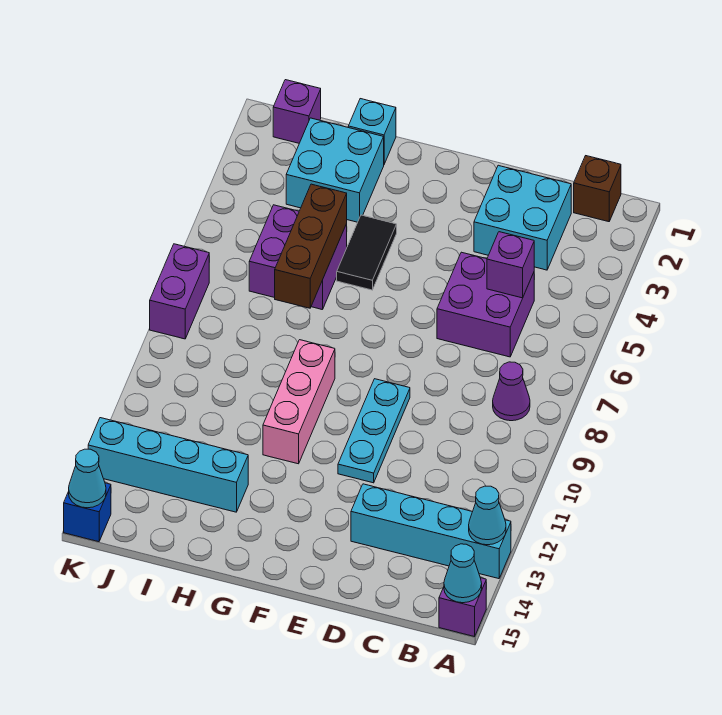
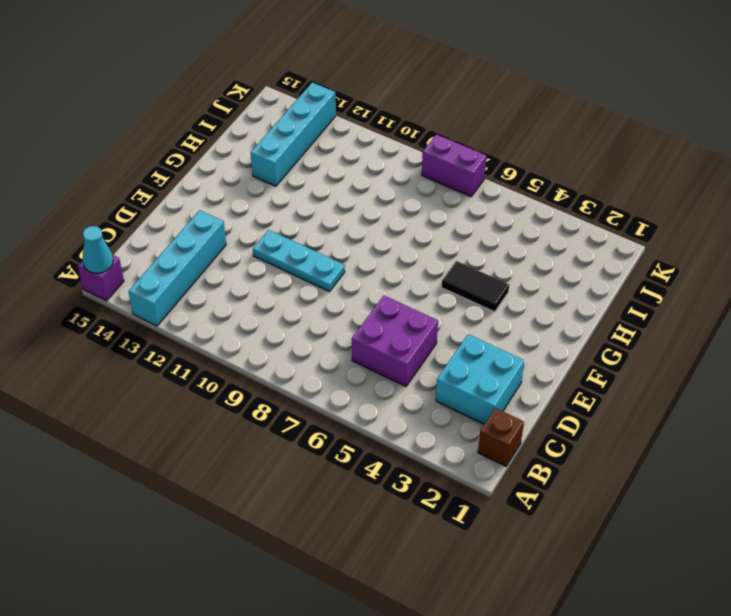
none -> purple cone B8 level 1
none -> pink brick G9:G11 level 1
none -> cyan brick H1 level 1

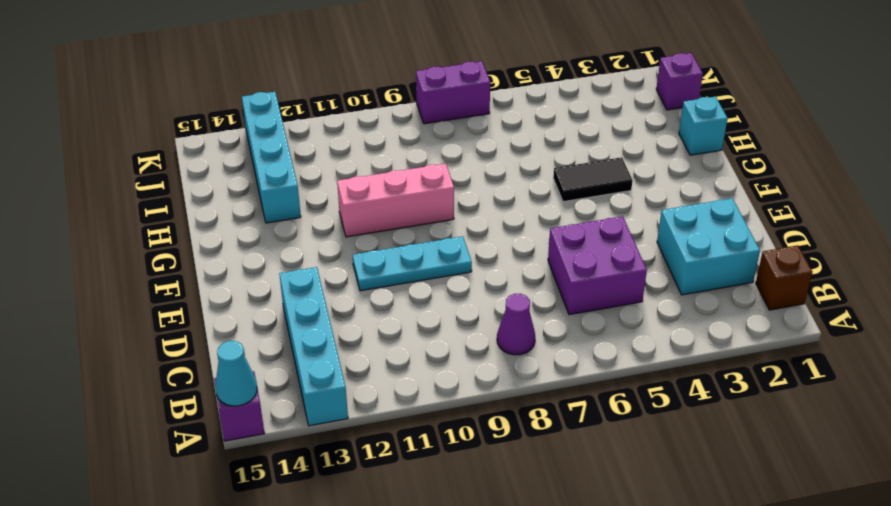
none -> cyan brick H2:I3 level 1
none -> purple brick H5:I6 level 1
none -> blue brick K15 level 1

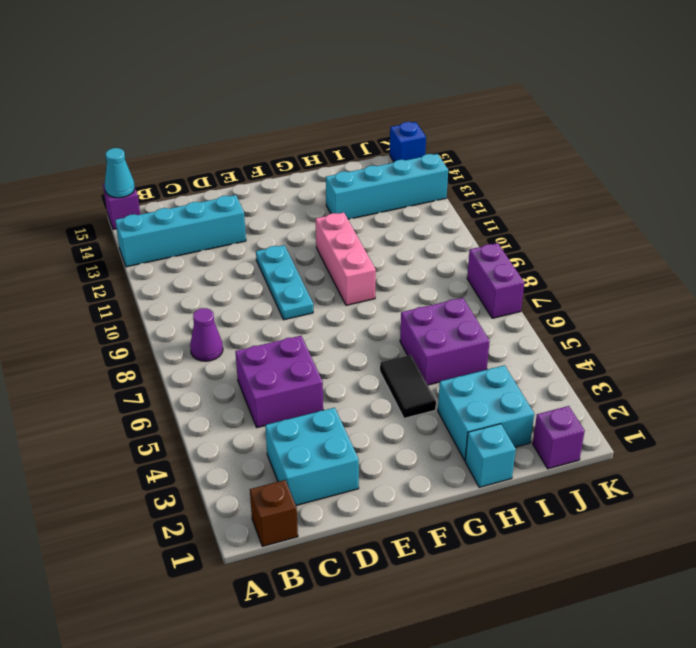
none -> cyan cone A13 level 2
none -> purple brick C5 level 2
none -> brown brick H5:H7 level 2

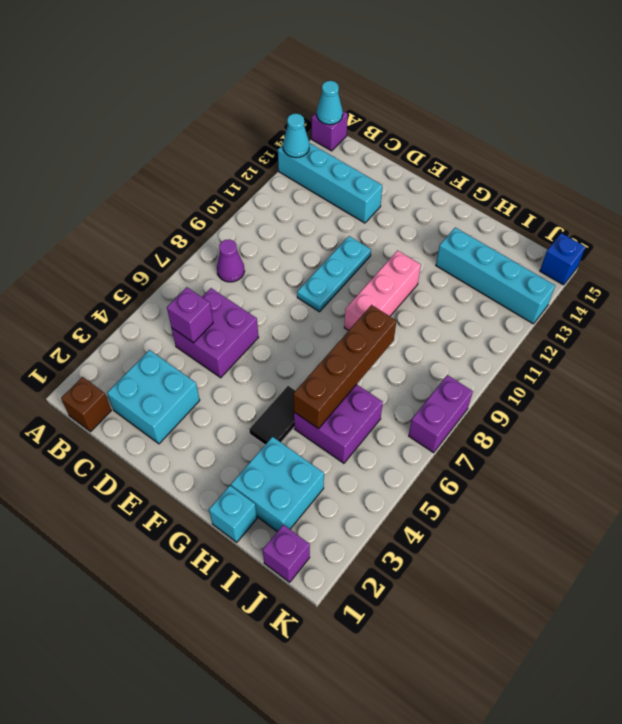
brown brick H5:H8 level 2 -> brown brick H5:H7 level 2
none -> cyan cone K15 level 2

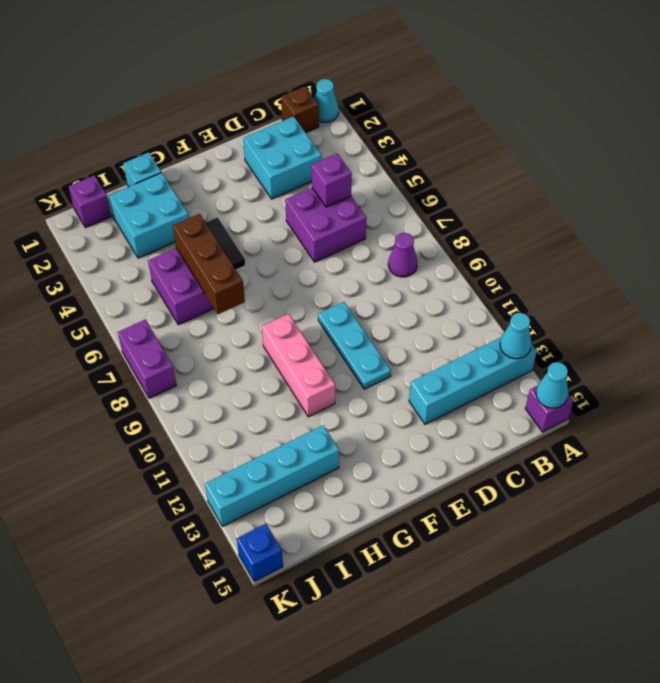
cyan cone A1 level 1 -> cyan cone K15 level 2

